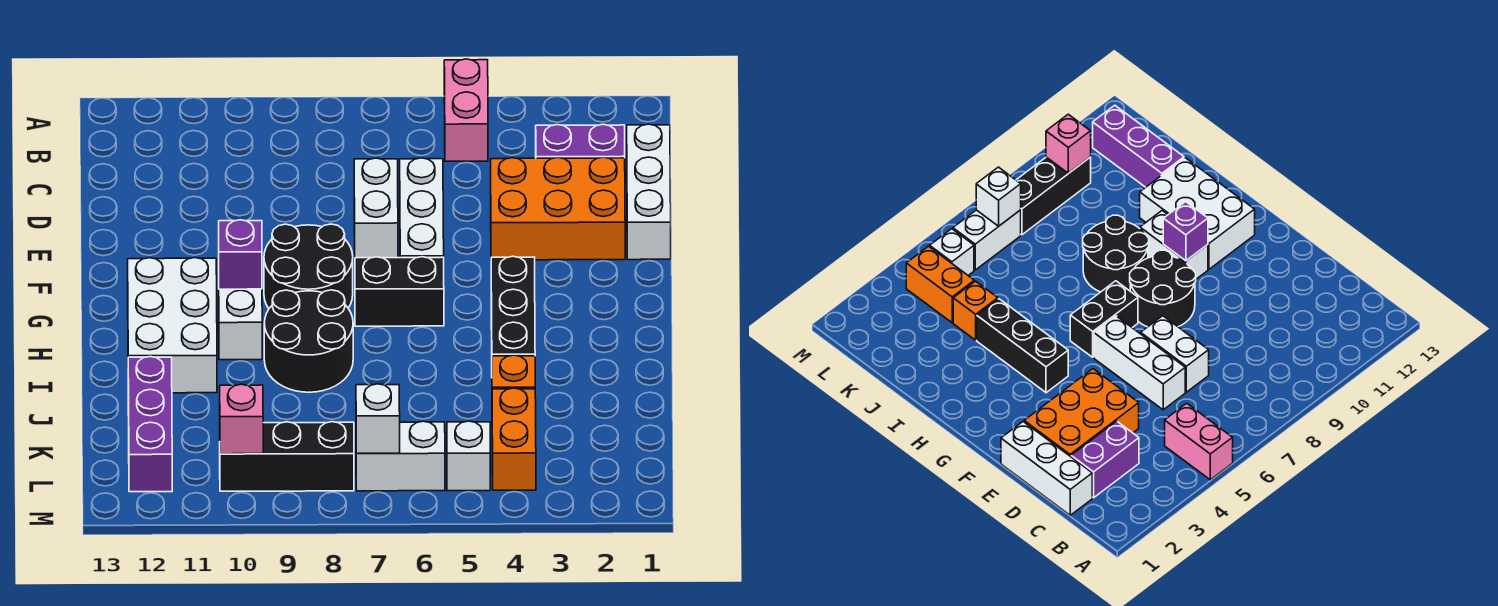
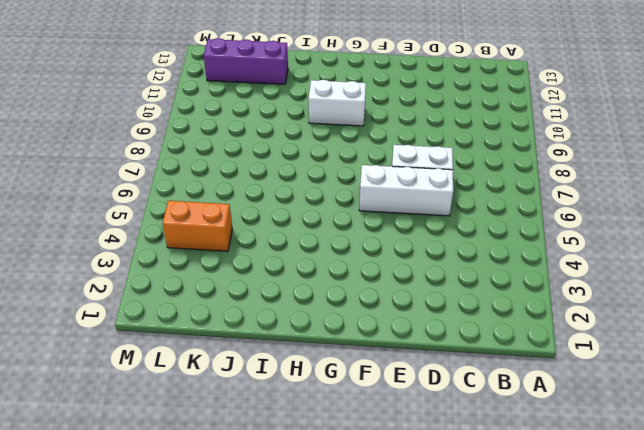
none -> pink brick A5:B5 level 1
none -> white brick C1:E1 level 1
none -> purple brick C2:C3 level 1

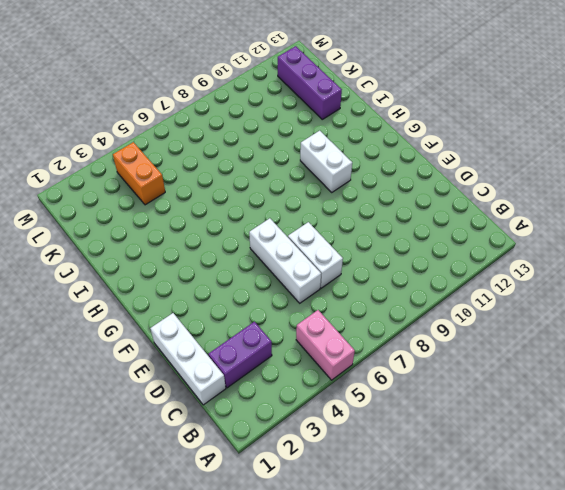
none -> orange brick D2:E4 level 1
none -> black round brick F8:G9 level 1
none -> black brick G4:I4 level 1

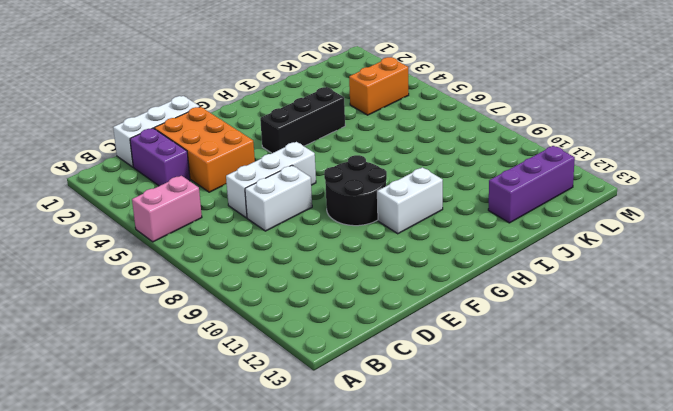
none -> black brick G6:G7 level 1
none -> white brick G11:I12 level 1
none -> black round brick H8:I9 level 1

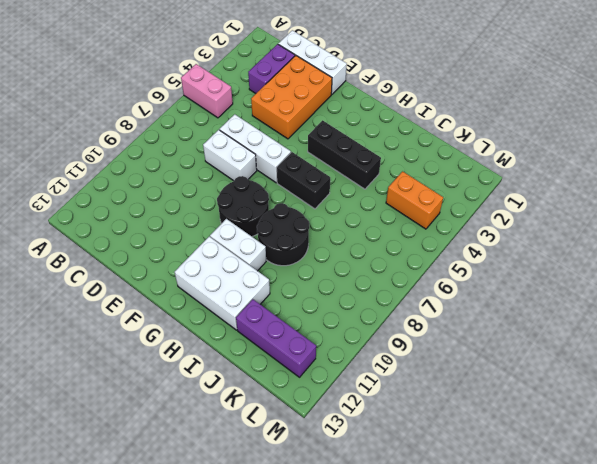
black brick G6:H6 level 1 -> black brick G6:G7 level 1
none -> orange brick J4 level 1
none -> white brick L5 level 1
none -> white brick L6:L7 level 1

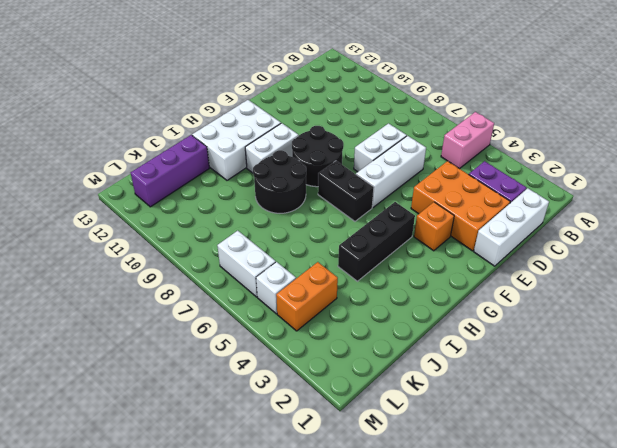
orange brick F3 level 1 -> orange brick J4 level 1
none -> black brick L8:L10 level 1
none -> purple brick G10 level 2
none -> white brick L7 level 2

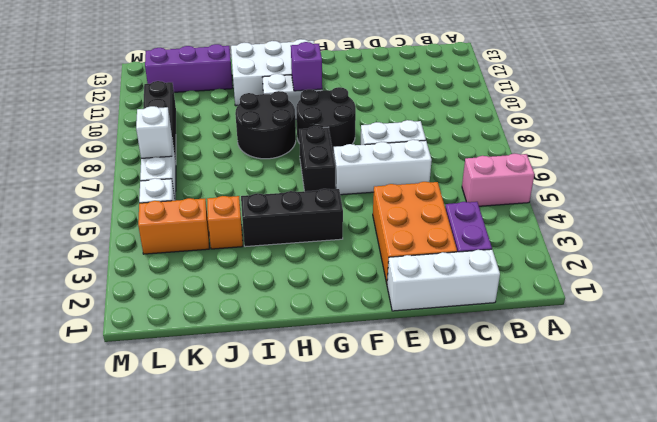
none -> pink brick L10 level 2

